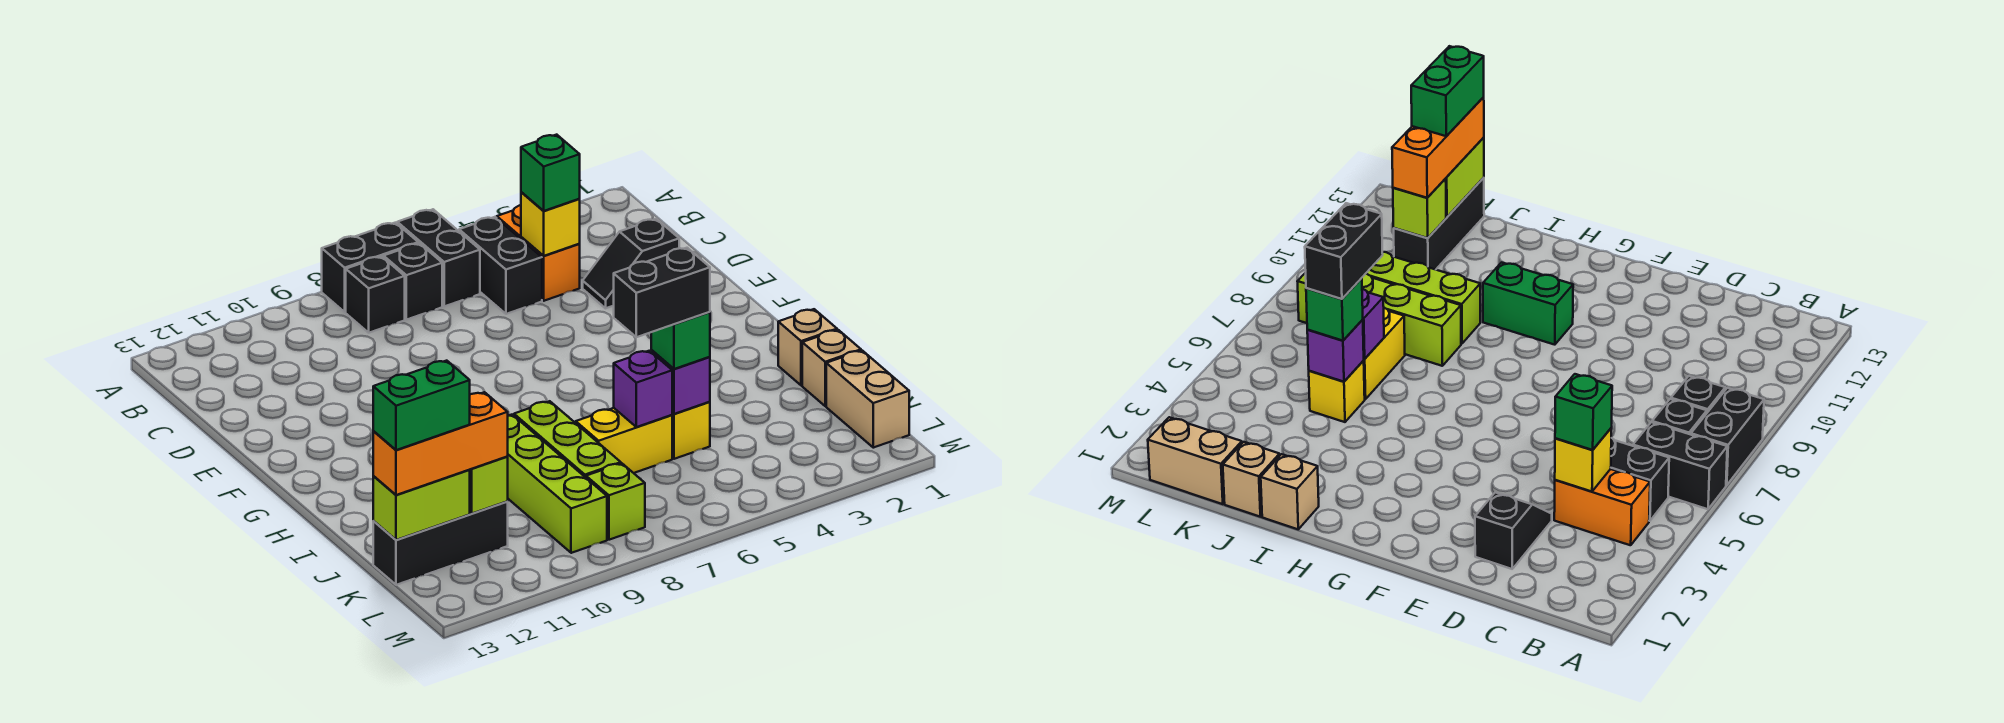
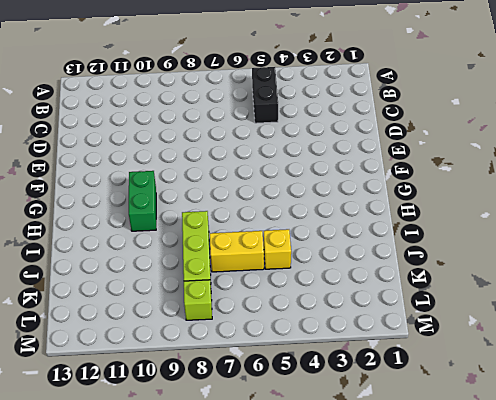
none -> black brick A6:B6 level 1
none -> black brick A7:A8 level 1
none -> orange brick B4:C4 level 1

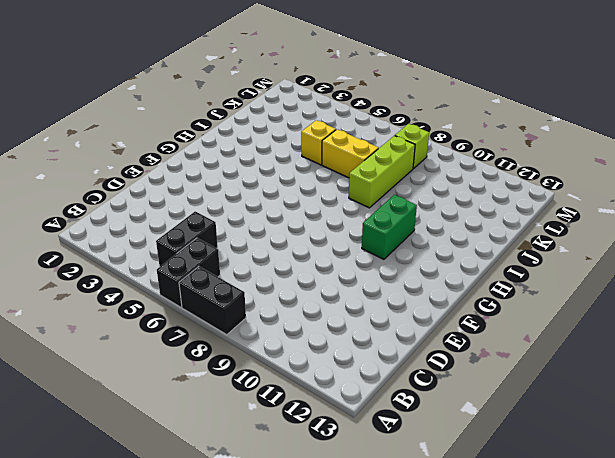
none -> orange brick B4:C4 level 1
none -> black brick B7 level 1
none -> black brick B8 level 1

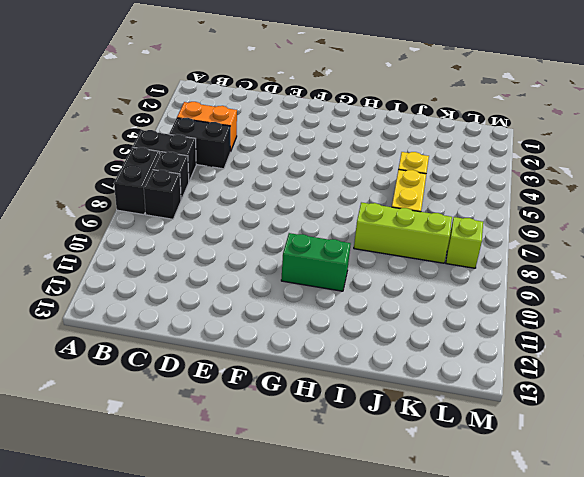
none -> black slope D2:D3 level 1 top 2
none -> tan brick I1 level 1
none -> lime brick I9:L9 level 1

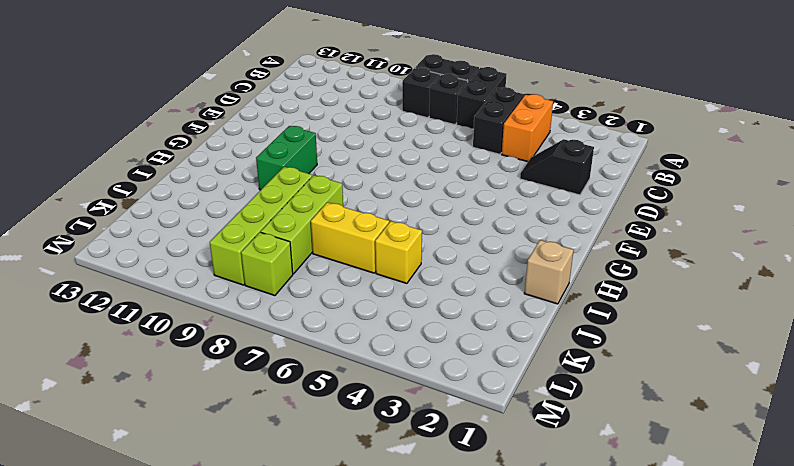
none -> tan brick J1 level 1
none -> tan brick K1:L1 level 1
none -> black brick K11:K13 level 1

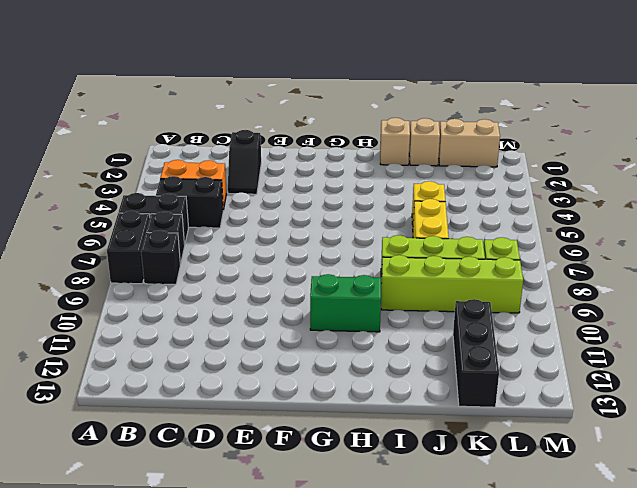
none -> yellow brick C4 level 2
none -> purple brick J5 level 2
none -> purple brick J6 level 2

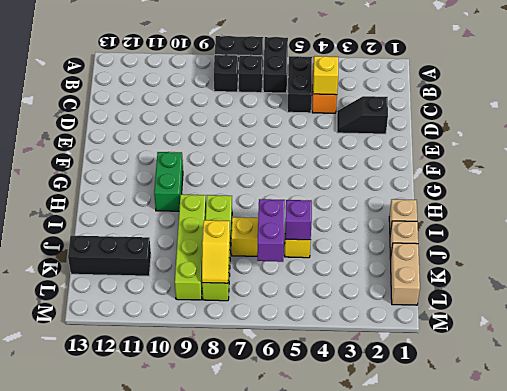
purple brick J6:K6 level 2 -> purple brick J6 level 2
yellow slope K8:L8 level 2 top K -> none
none -> lime brick K11 level 2
none -> lime brick K12:K13 level 2
none -> green brick C4 level 3

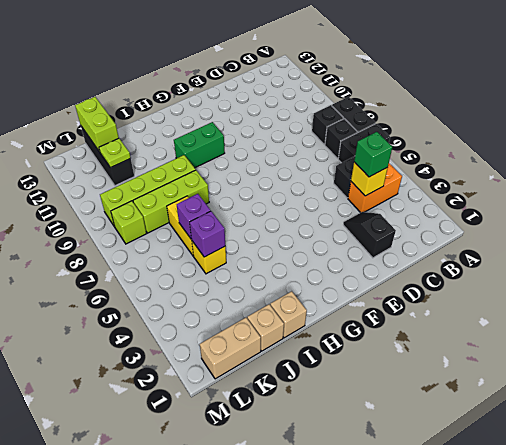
lime plate K11 level 2 -> lime brick K11 level 2
none -> green brick J5 level 3
none -> orange brick K11:K13 level 3
none -> black brick J5:J6 level 4

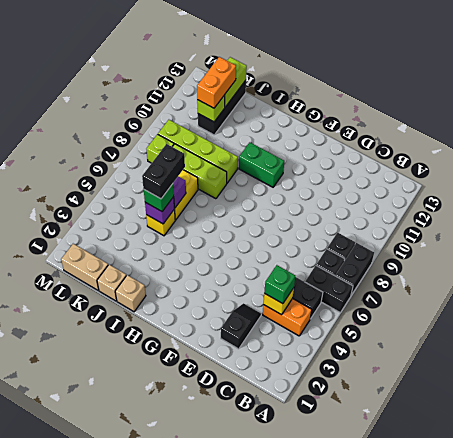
orange brick K11:K12 level 3 -> orange brick K11:K13 level 3
none -> green brick K12:K13 level 4

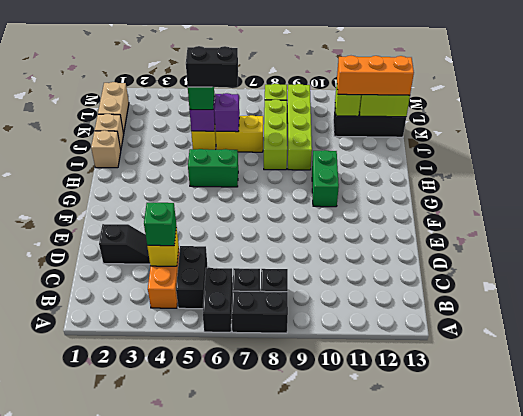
green brick H5:H6 level 1 -> green brick K12:K13 level 4

